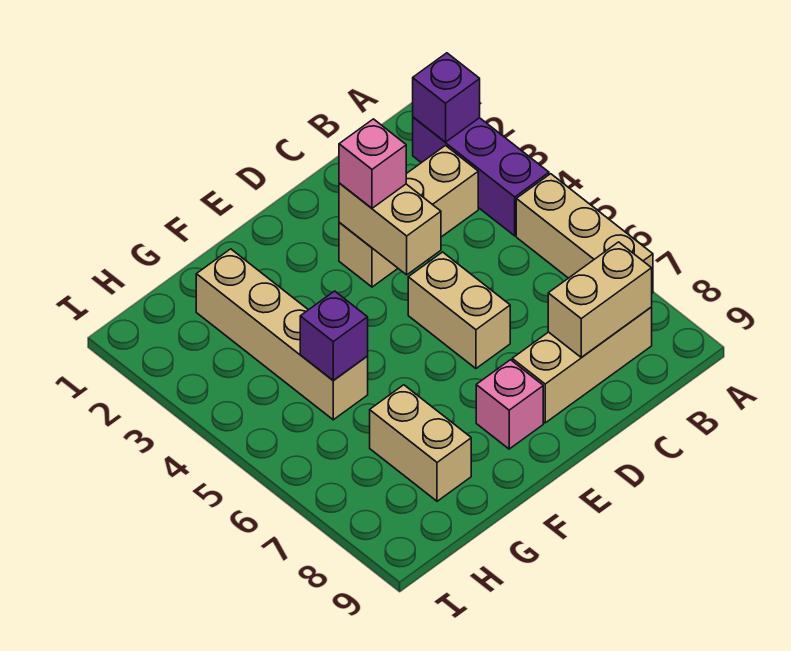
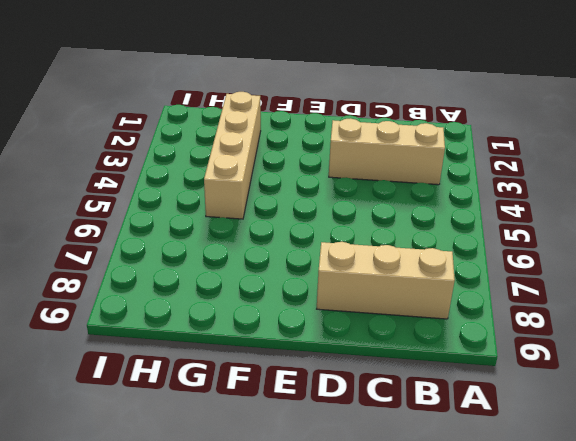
none -> purple brick A2:A4 level 1
none -> tan brick A5:A7 level 1
none -> tan brick D5:D6 level 1

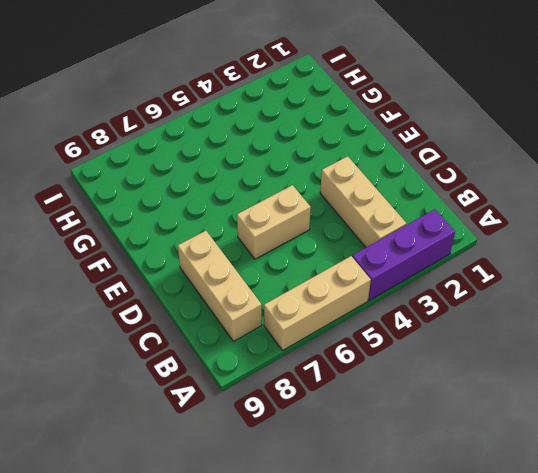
none -> pink brick E8 level 1
none -> tan brick G2:G5 level 1
none -> tan brick G7:G8 level 1

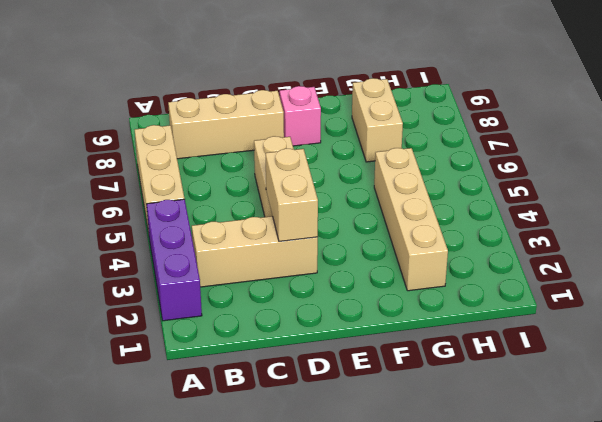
none -> purple brick A2 level 2
none -> tan brick B8:C8 level 2
none -> purple brick G5 level 2

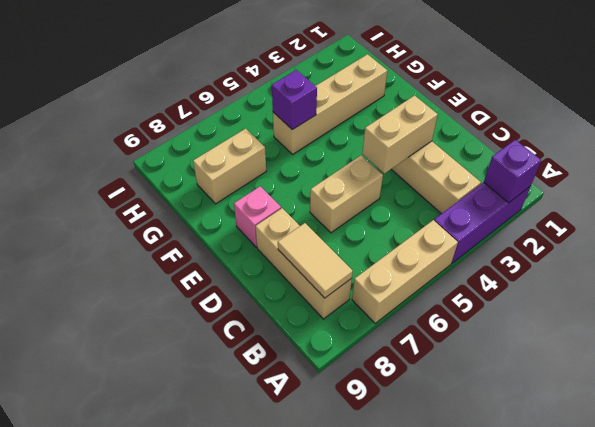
tan tile B8:C8 level 2 -> tan brick B8:C8 level 2
none -> pink brick D3 level 3

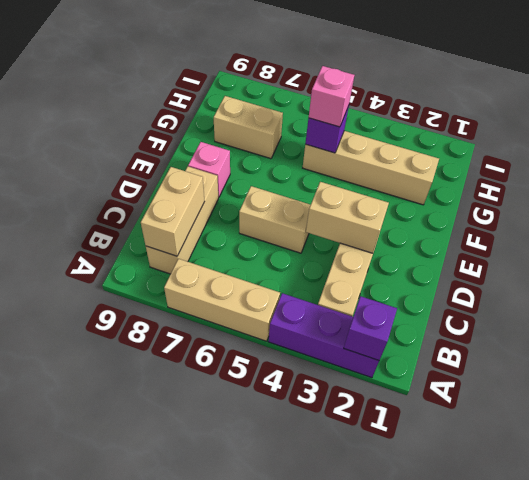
pink brick G5 level 3 -> pink brick D3 level 3

